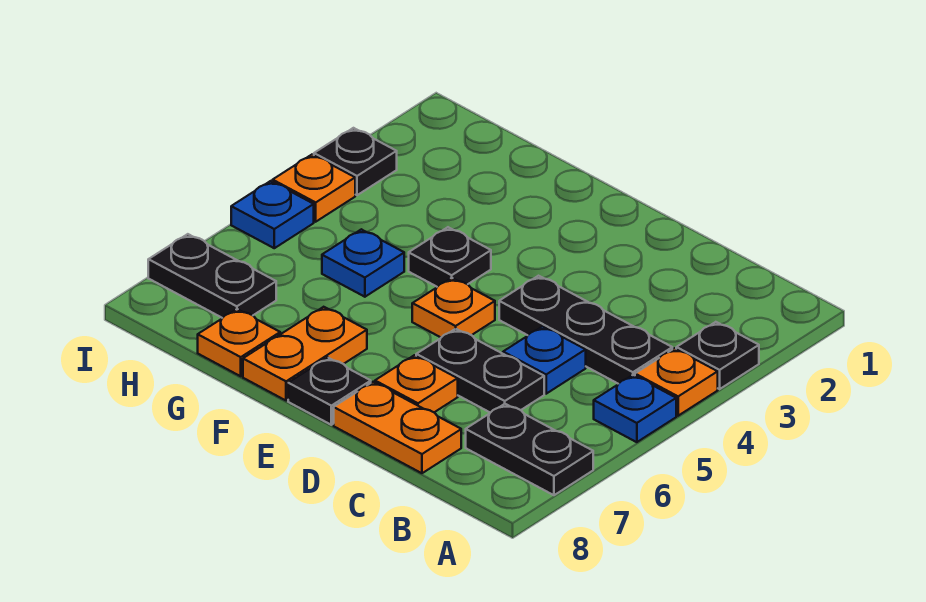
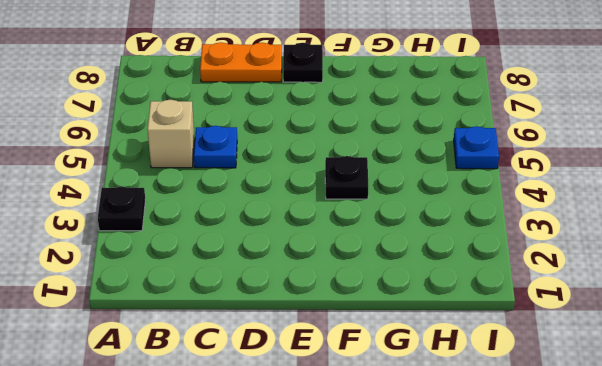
tan brick B5 level 1 -> none
none -> orange plate A4 level 1
none -> blue plate A5 level 1
none -> black plate A7:B7 level 1

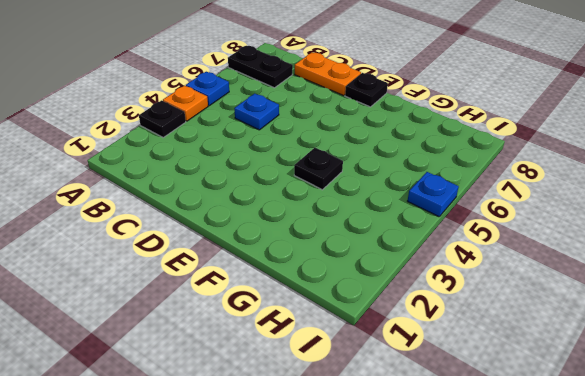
none -> black plate B4:D4 level 1
none -> black plate C6:D6 level 1
none -> orange plate D7 level 1

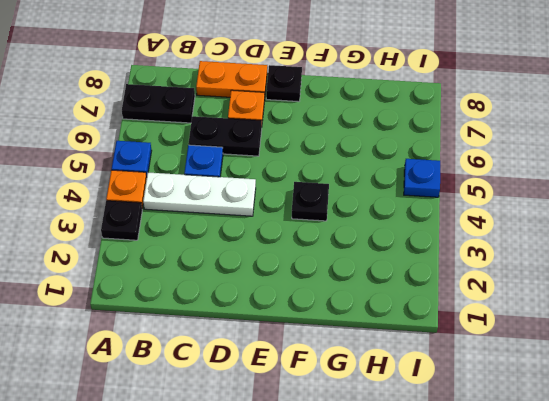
white plate B4:D4 level 1 -> black plate B4:D4 level 1
none -> orange plate E5 level 1
none -> orange plate F7:F8 level 1
none -> blue plate G5 level 1

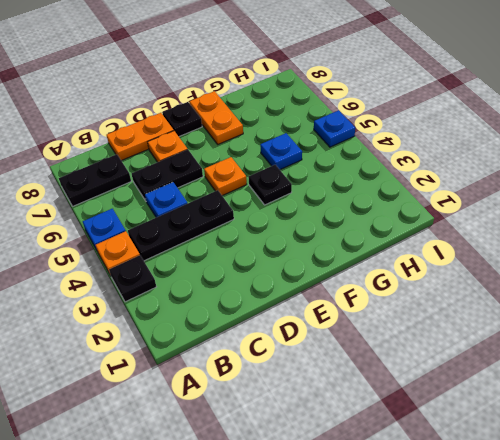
none -> orange plate G8 level 1
none -> black plate H7:I7 level 1
none -> black plate I3 level 1

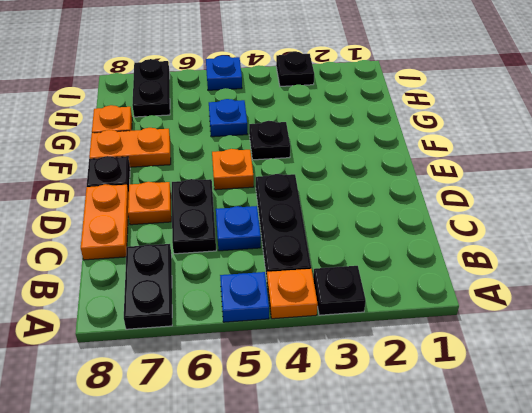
none -> orange plate I4 level 1

